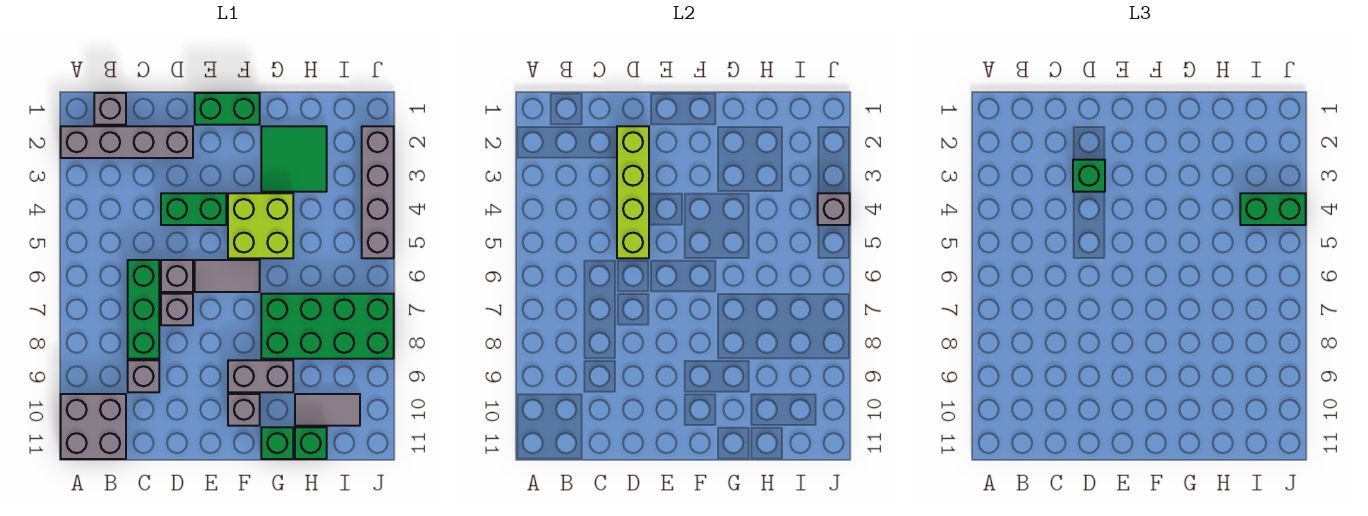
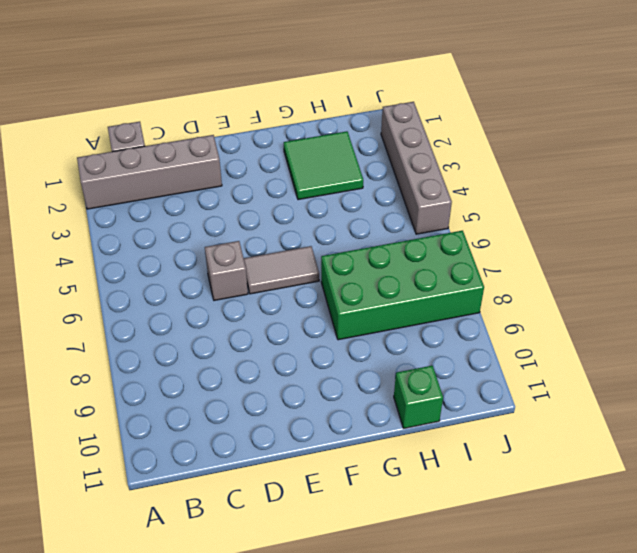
none -> grey brick A10:B11 level 1
none -> green brick C6:C8 level 1
none -> grey brick C9 level 1

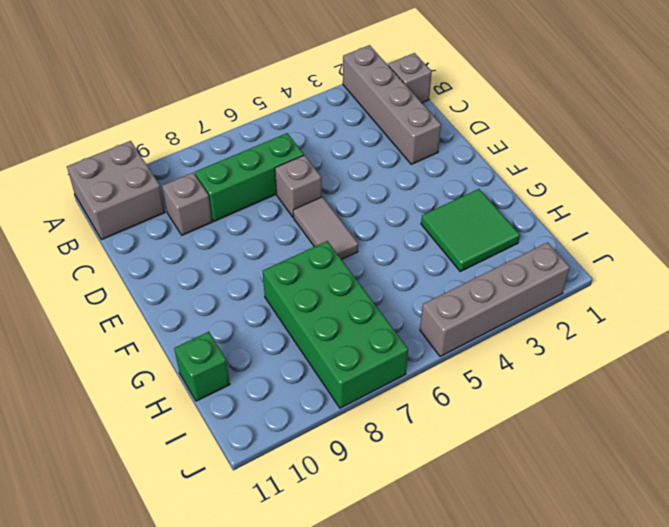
none -> green brick D4:E4 level 1
none -> grey brick D7 level 1
none -> green brick E1:F1 level 1

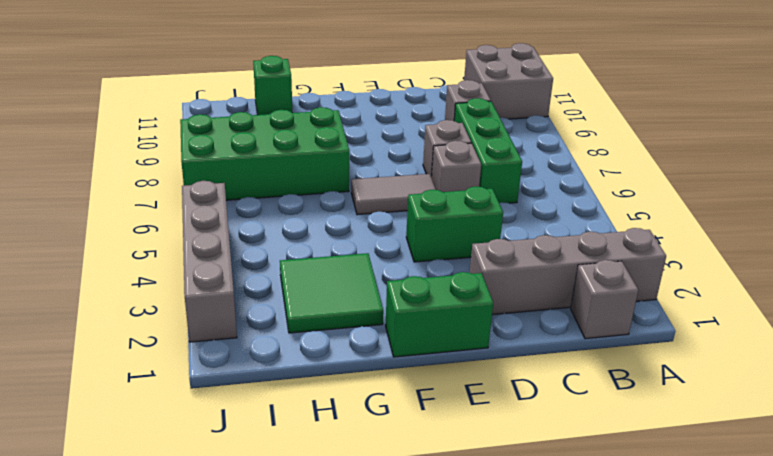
none -> lime brick F4:G5 level 1
none -> grey brick F9:G9 level 1
none -> grey brick F10 level 1

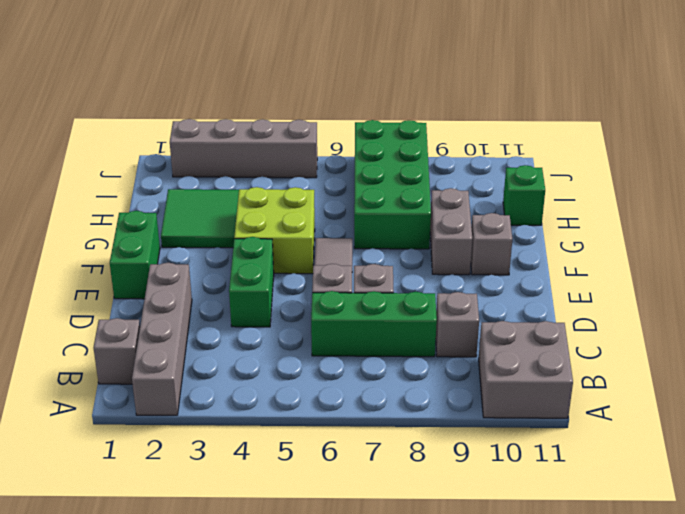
none -> green brick G11 level 1
none -> grey tile H10:I10 level 1
none -> lime brick D2:D5 level 2

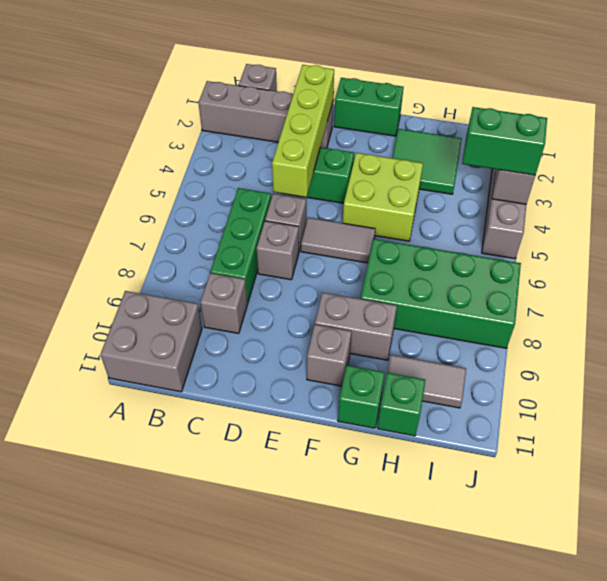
none -> green brick D3 level 3

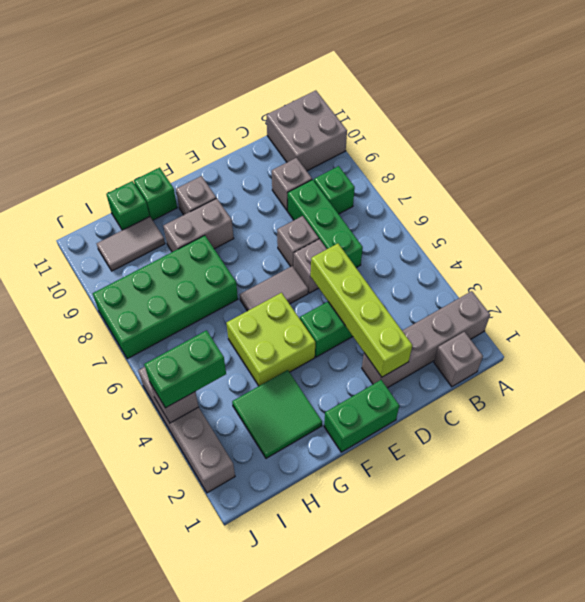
green brick B8 level 1 -> green brick D3 level 3

